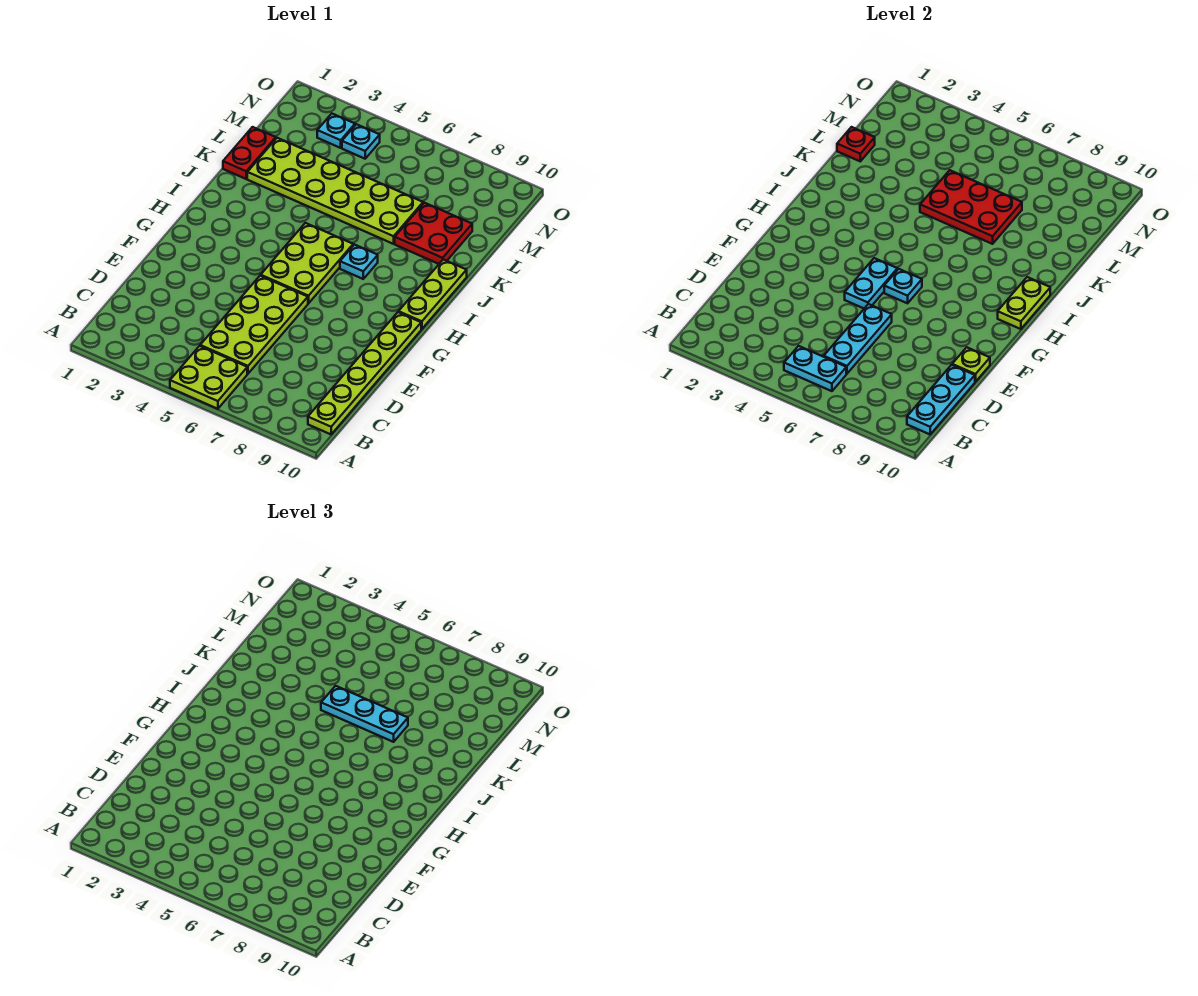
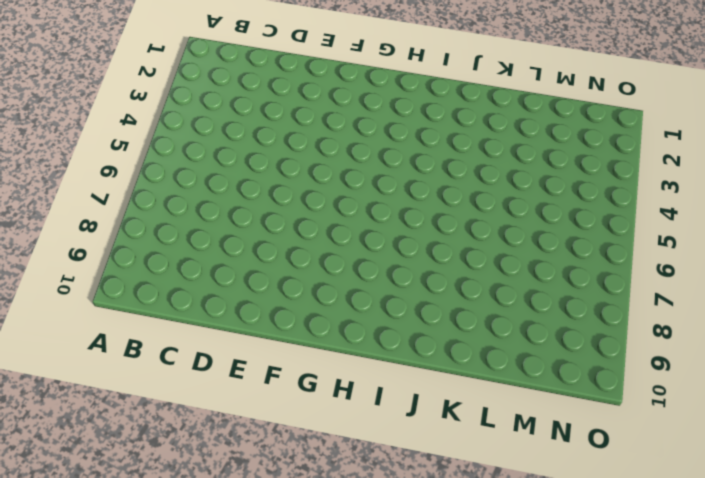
none -> lime plate A5:B6 level 1
none -> lime plate B10:G10 level 1
none -> lime plate C5:F6 level 1

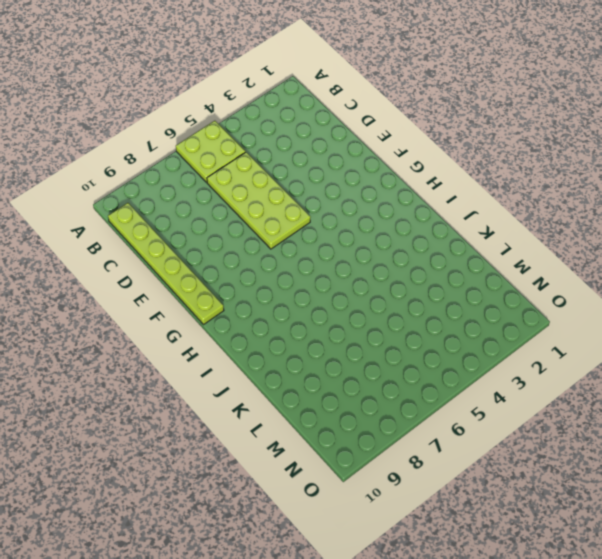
none -> lime plate G5:I6 level 1
none -> lime plate H10:J10 level 1
none -> cyan plate I7 level 1

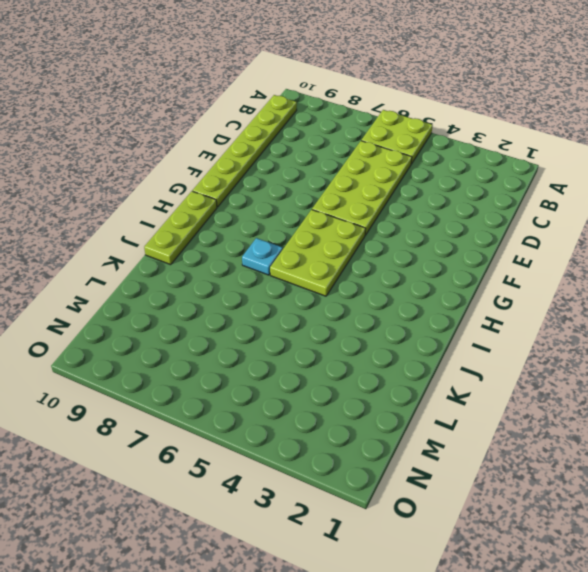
none -> red plate K1:L1 level 1
none -> lime plate K2:L7 level 1
none -> red plate K8:L9 level 1

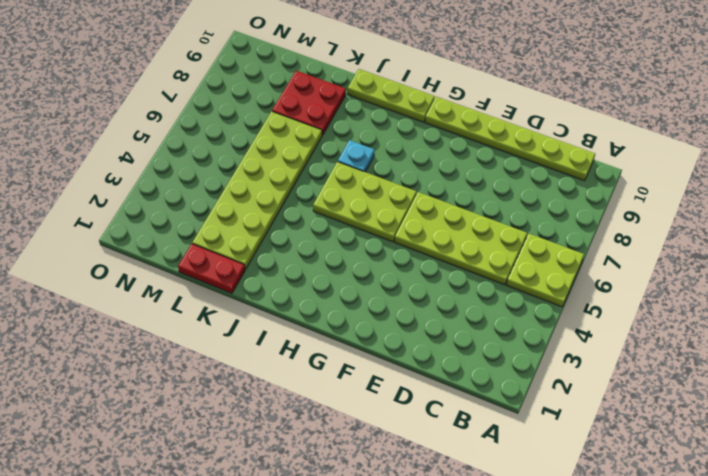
none -> cyan plate N3 level 1
none -> cyan plate N4 level 1
none -> cyan plate B5:B6 level 2

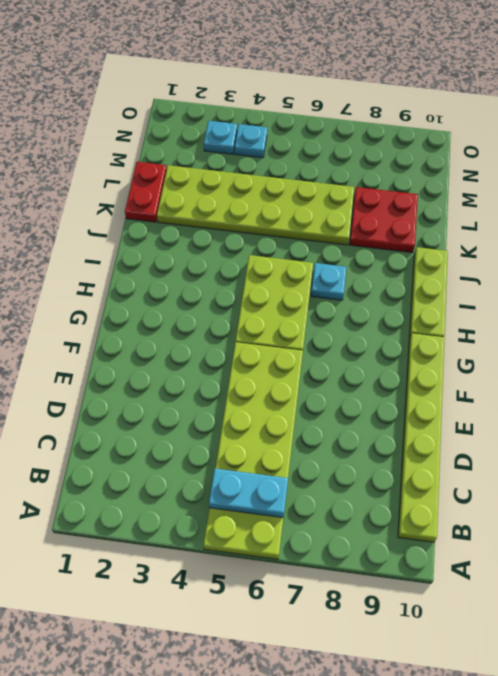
none -> cyan plate B10:D10 level 2
none -> cyan plate C6:E6 level 2
none -> lime plate E10 level 2

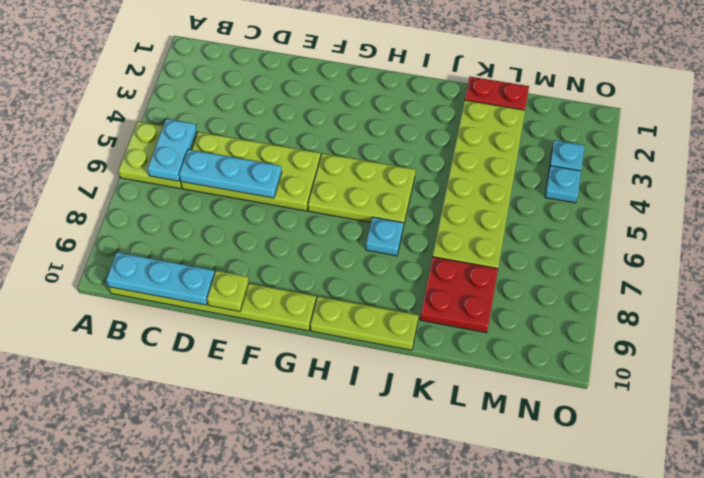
none -> cyan plate F5:G5 level 2
none -> cyan plate G6 level 2
none -> lime plate H10:I10 level 2

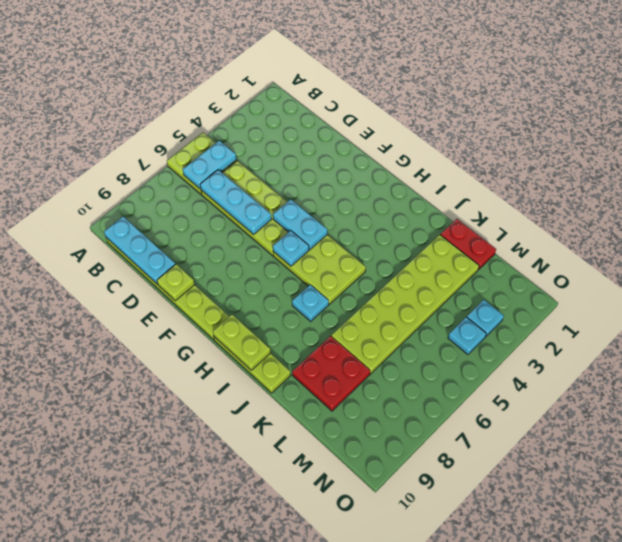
none -> red plate K5:L7 level 2
none -> red plate L1 level 2
none -> cyan plate K5:K7 level 3

